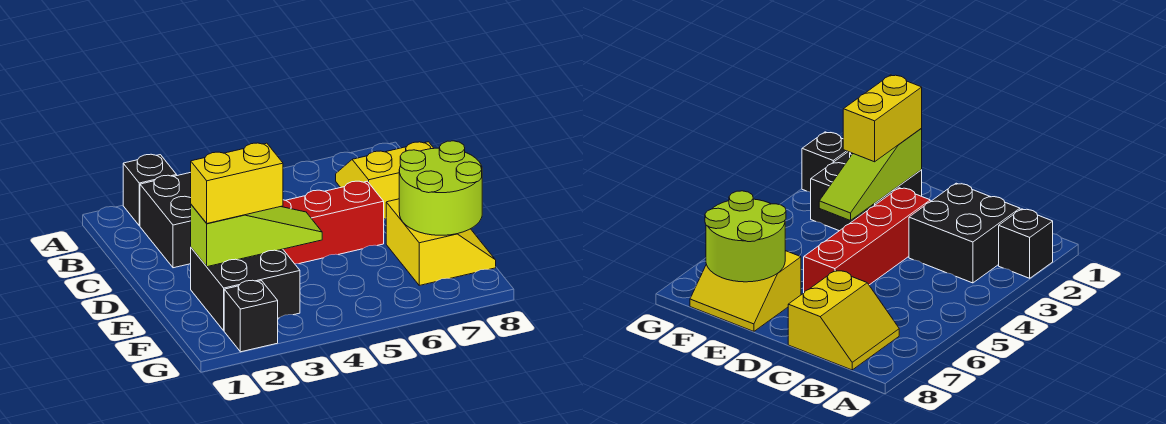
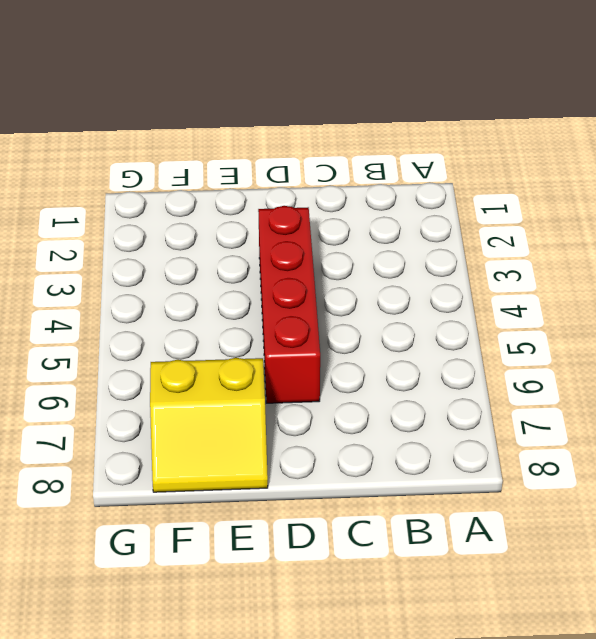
none -> black brick A2 level 1
none -> black brick B2:C3 level 1

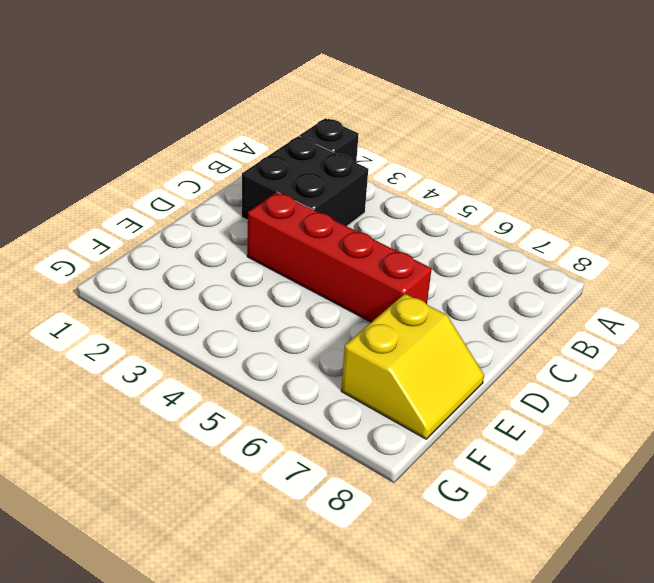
none -> yellow slope B7:C8 level 1 top C
none -> black brick E2:F3 level 1

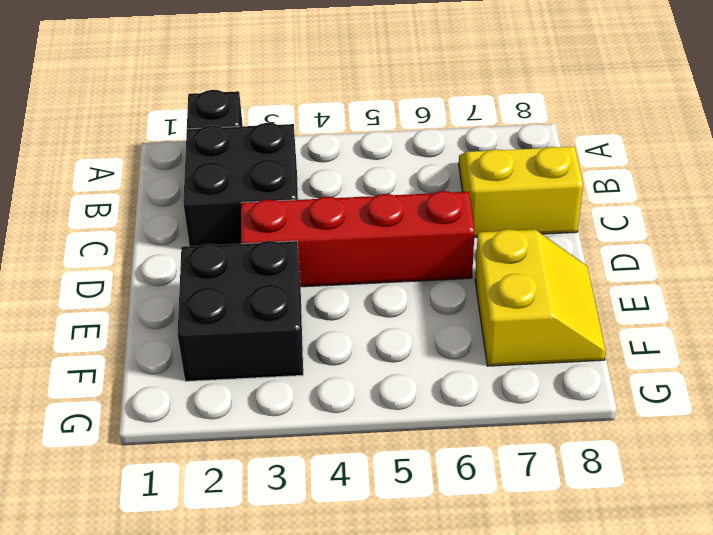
none -> black brick G2 level 1
none -> lime slope E2:E4 level 2 top 2

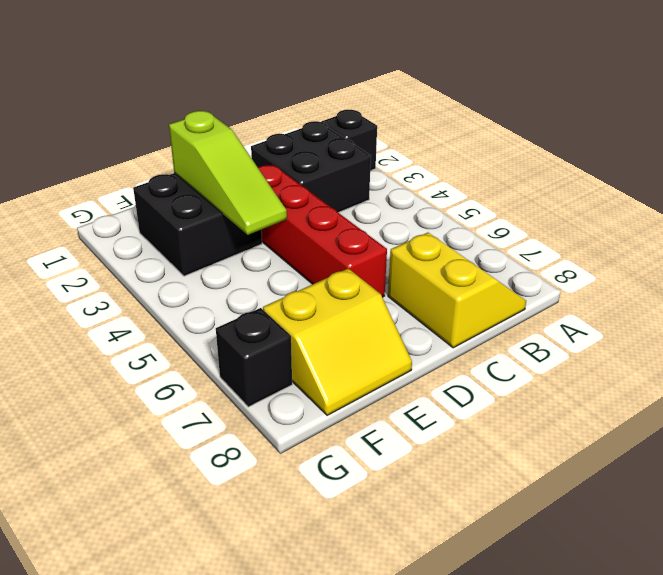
black brick G7 level 1 -> black brick G2 level 1
none -> lime round brick E7:F8 level 2
none -> yellow brick E2:E3 level 3

